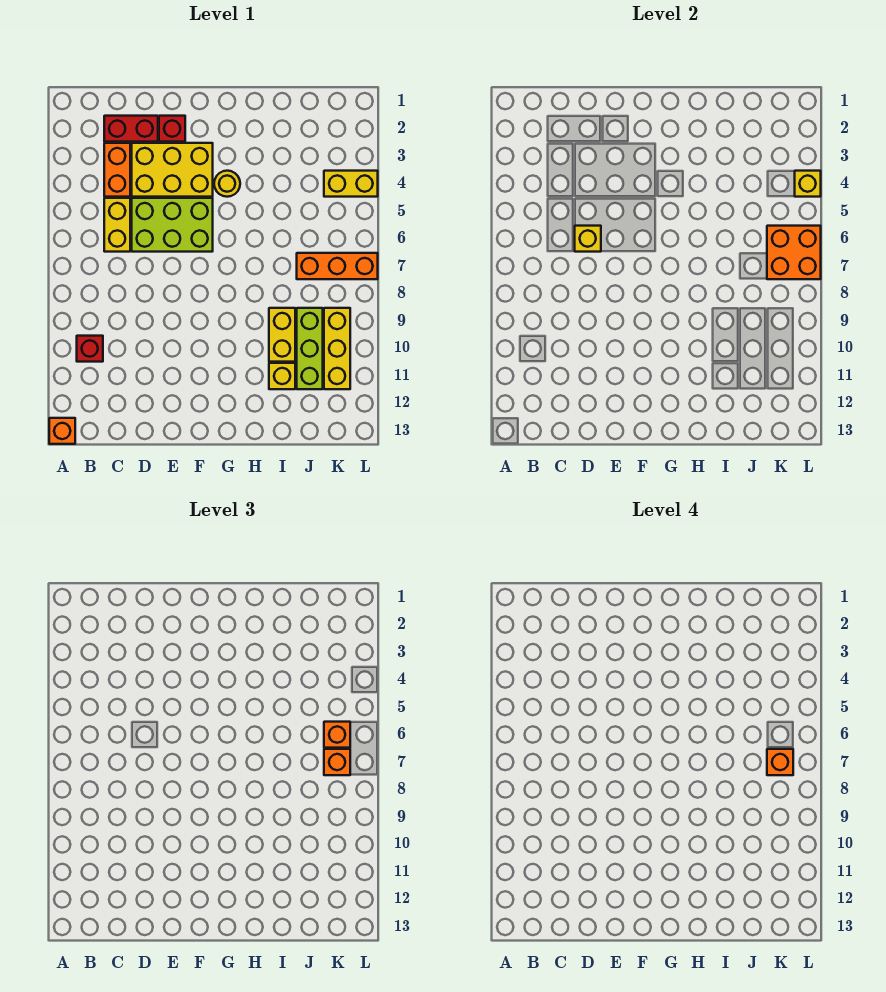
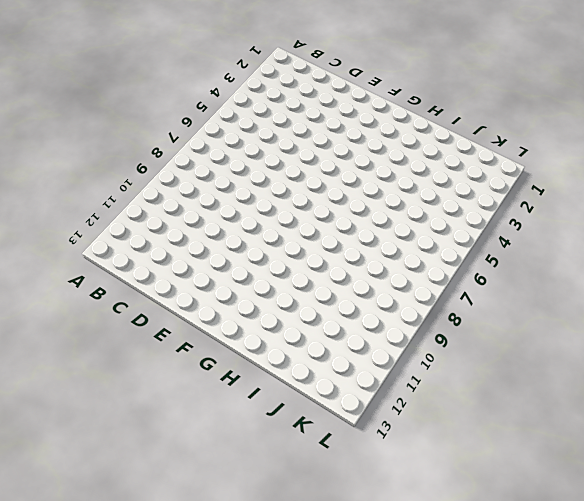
none -> orange brick A13 level 1
none -> red brick B10 level 1
none -> red brick C2:D2 level 1

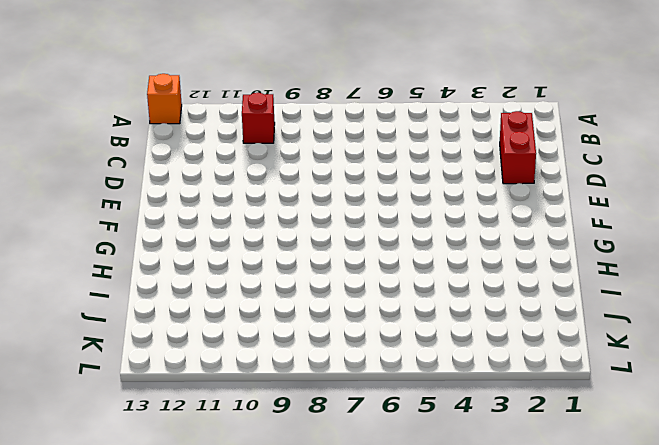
none -> orange brick C3:C4 level 1
none -> yellow brick C5:C6 level 1
none -> yellow brick D3:F4 level 1

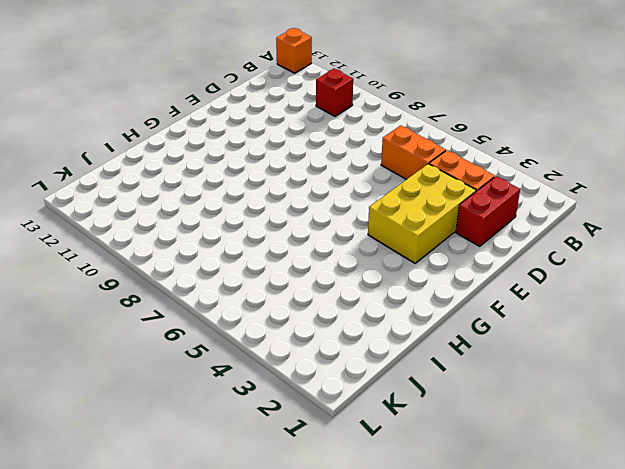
orange brick C5:C6 level 1 -> yellow brick C5:C6 level 1
none -> lime brick D5:F6 level 1
none -> red brick E2 level 1
none -> yellow round brick G4 level 1

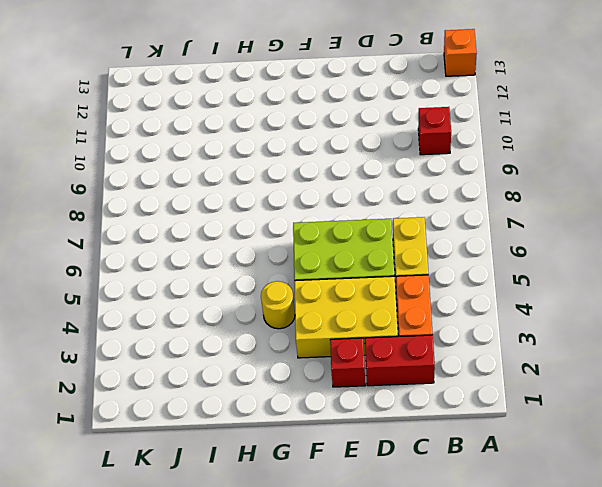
none -> yellow brick I9:I10 level 1
none -> yellow brick I11 level 1
none -> orange brick J7:L7 level 1

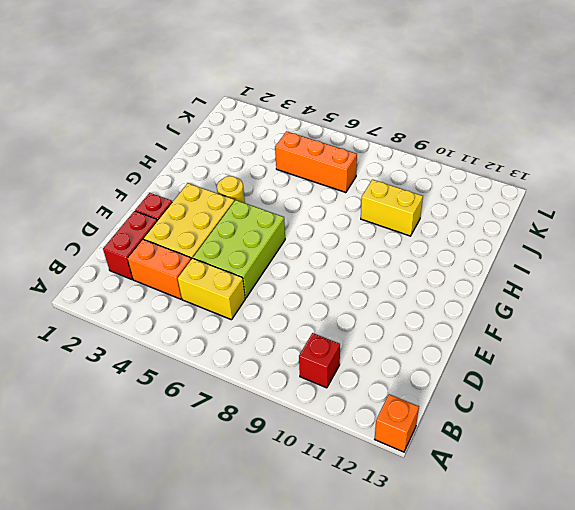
orange brick J5:J7 level 1 -> orange brick J7:L7 level 1
none -> yellow brick I11 level 1
none -> lime brick J9:J11 level 1
none -> yellow brick K4:L4 level 1

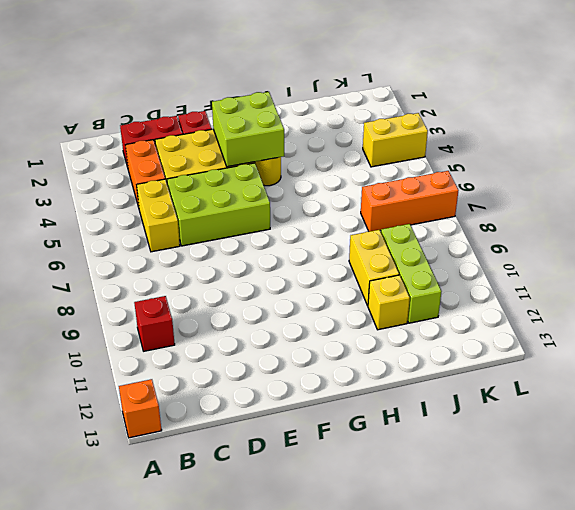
lime brick F3:G4 level 2 -> none
none -> yellow brick K9:K11 level 1
none -> yellow brick D6 level 2
none -> orange brick K6:L7 level 2

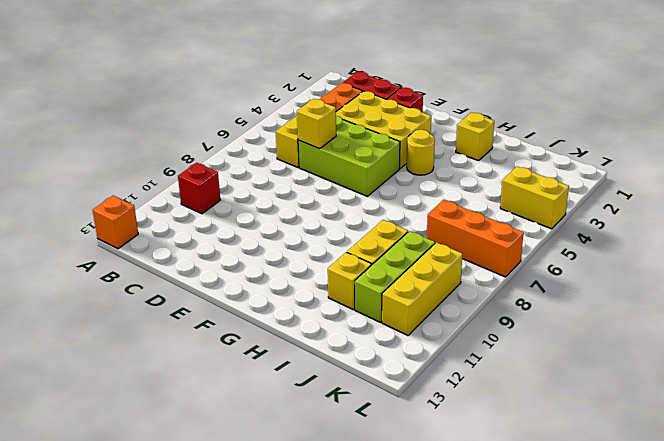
yellow brick H2 level 1 -> yellow brick L4 level 2
none -> orange brick K6:L7 level 2
none -> orange brick K6 level 3
none -> orange brick K7 level 3

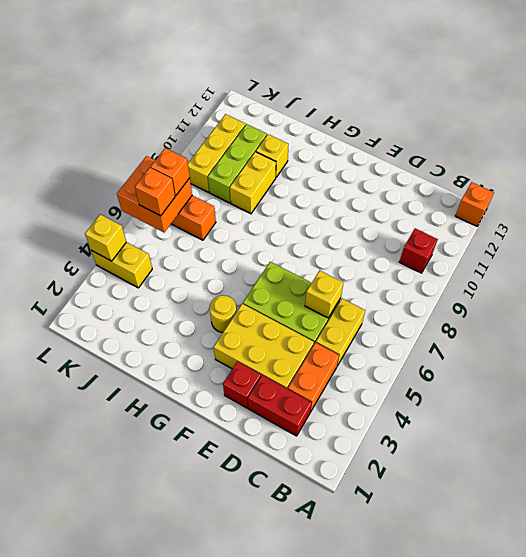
none -> orange brick K7 level 4

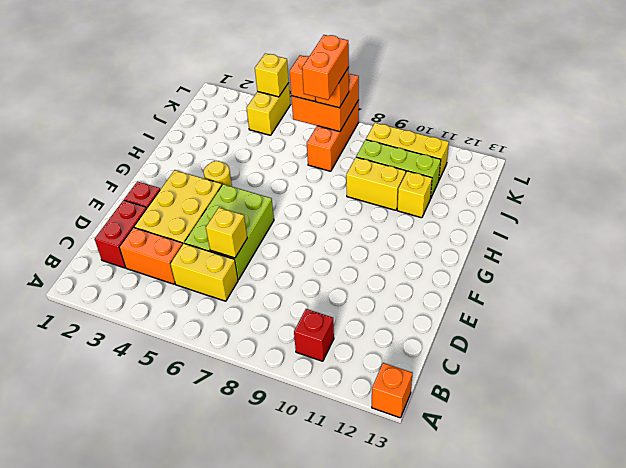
orange brick J7:K7 level 4 -> orange brick K7 level 4

